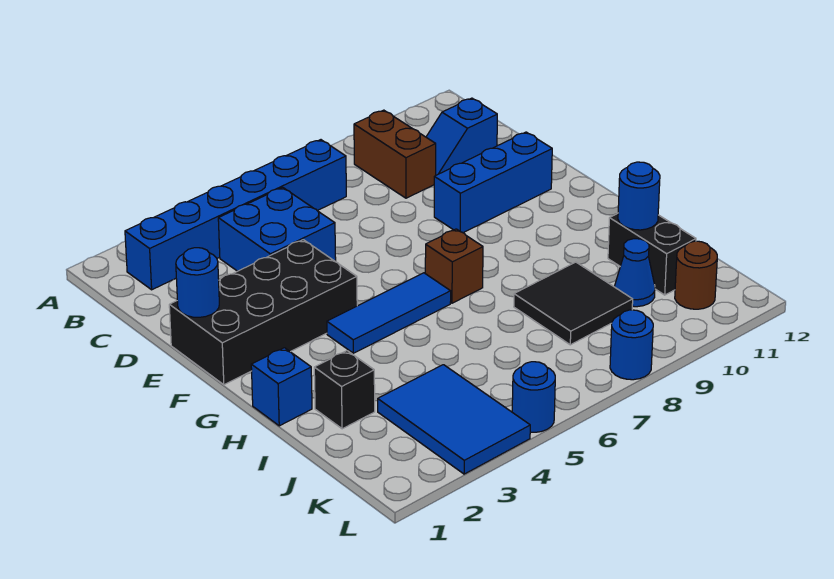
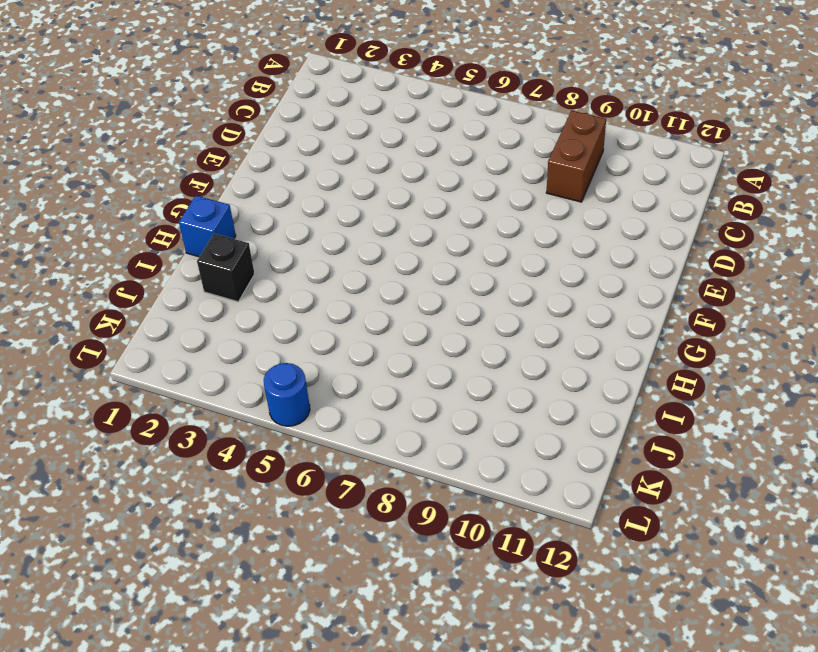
none -> blue brick B2:B7 level 1
none -> blue brick C4:D5 level 1
none -> blue slope C10:C11 level 1 top 11

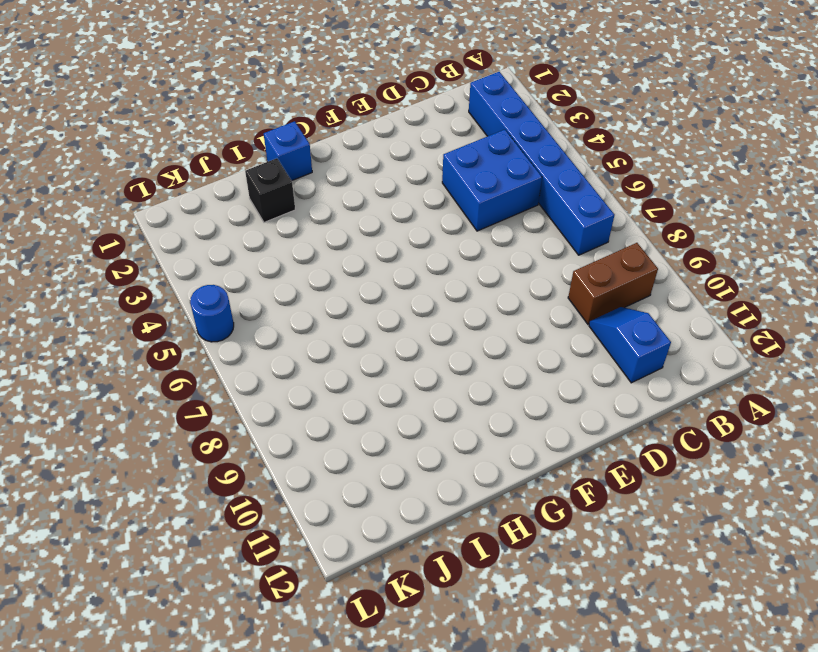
none -> black brick E1:F4 level 1
none -> blue brick E9:E11 level 1
none -> blue tile G4:G6 level 1

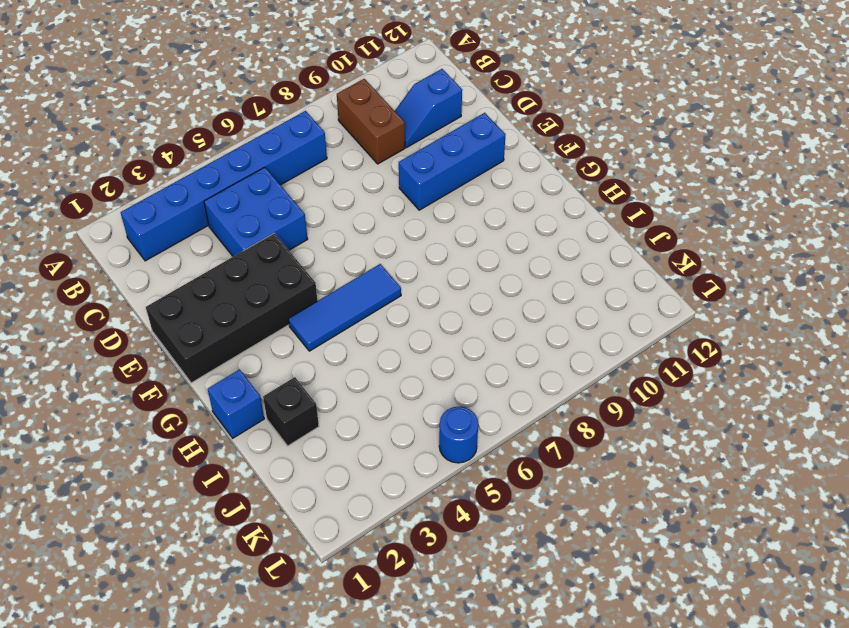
none -> brown brick G7 level 1
none -> black tile I8:J9 level 1
none -> black brick I11:J11 level 1

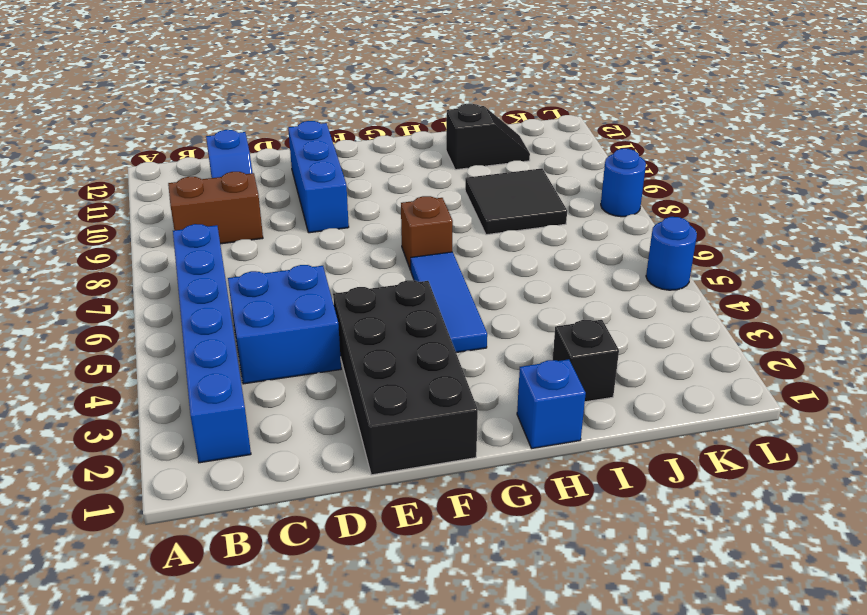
black slope I11:J11 level 1 top I -> black brick I11:J11 level 1
none -> blue tile J3:L4 level 1
none -> blue cone J10 level 1
none -> brown round brick K11 level 1

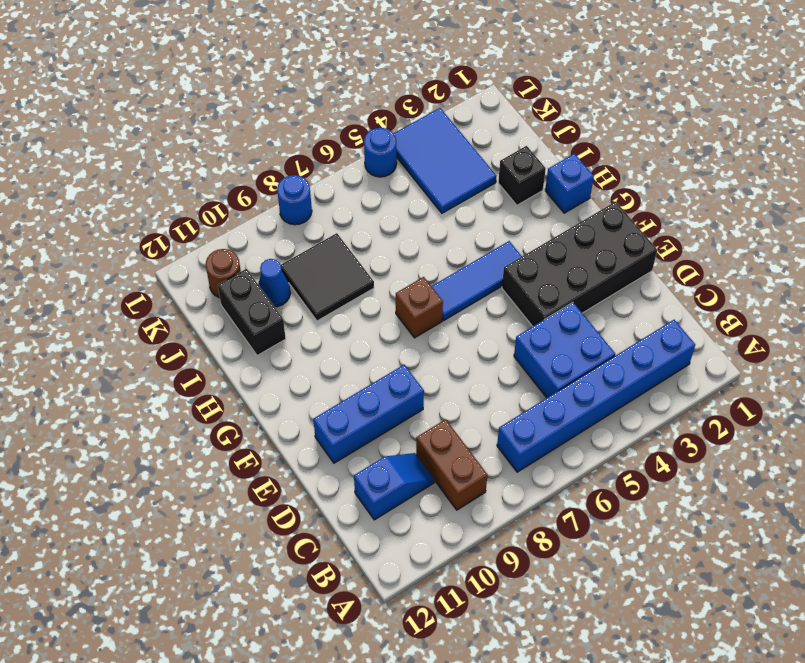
none -> blue round brick E1 level 2
none -> blue round brick I11 level 2

